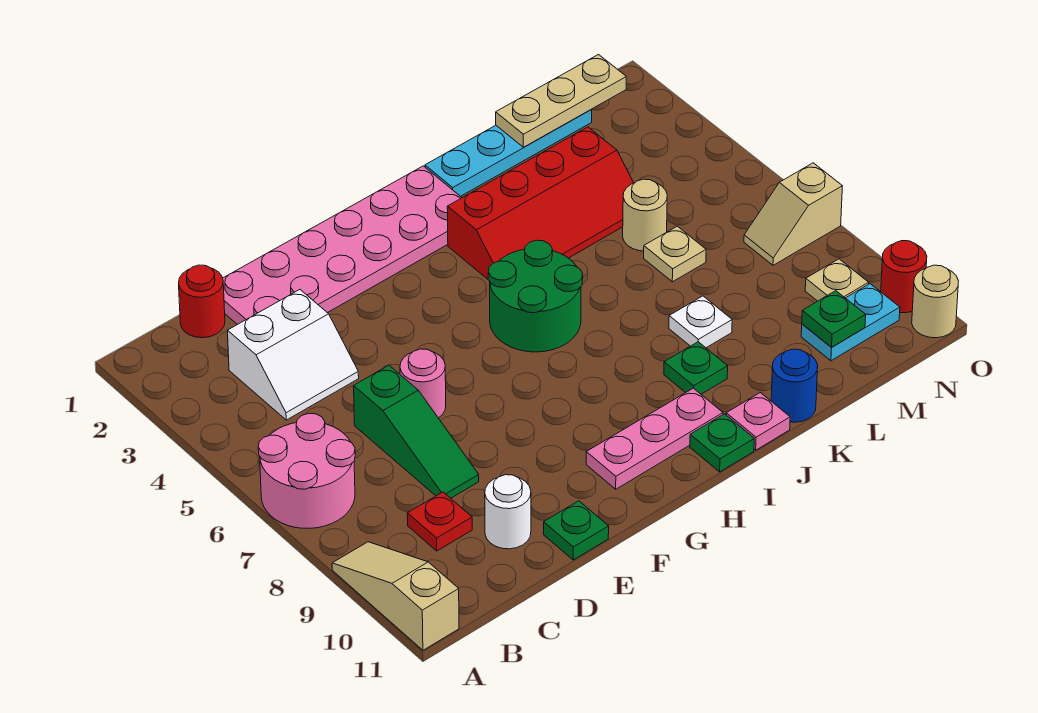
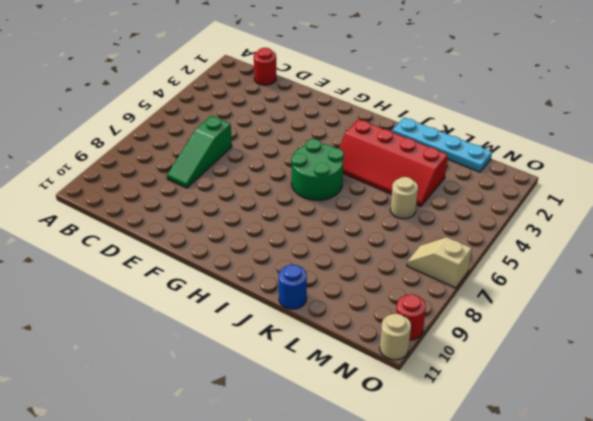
none -> pink round brick A6:B7 level 1
none -> tan slope A9:A11 level 1 top 11
none -> white slope C3:D4 level 1 top 3

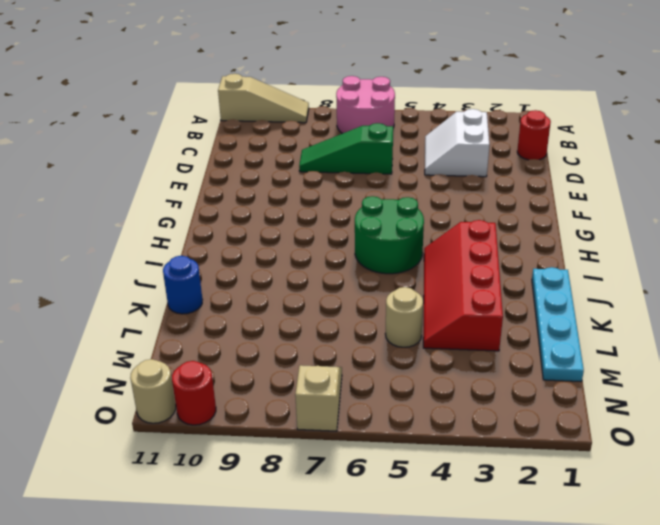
none -> red plate C9 level 1
none -> pink plate D1:I2 level 1
none -> white round brick D10 level 1

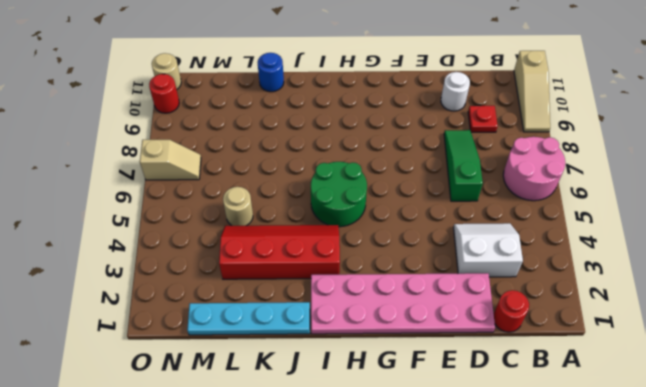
none -> pink round brick E6 level 1
none -> green plate E11 level 1
none -> pink plate G10:I10 level 1

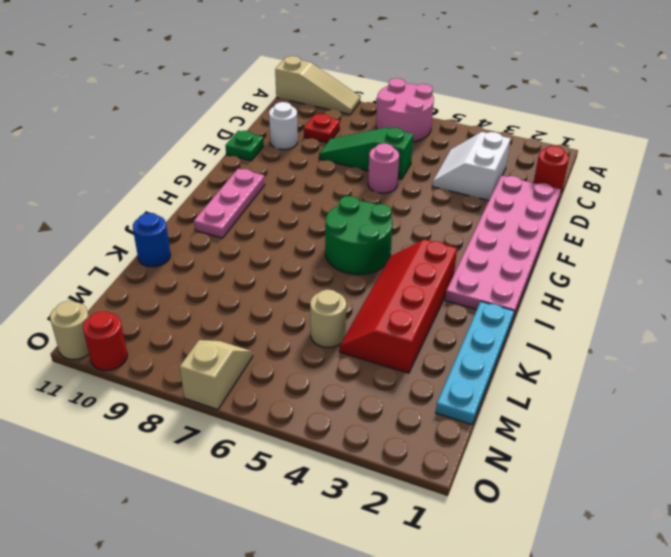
none -> green plate I11 level 1
none -> green plate J9 level 1
none -> pink plate J11 level 1

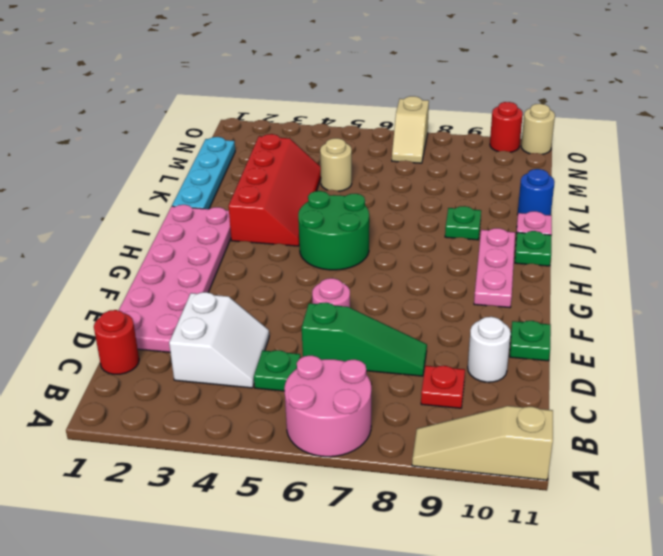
green plate C5 level 1 -> green plate M10 level 2
none -> white plate K8 level 1
none -> tan plate L6 level 1
none -> cyan plate M10:N10 level 1

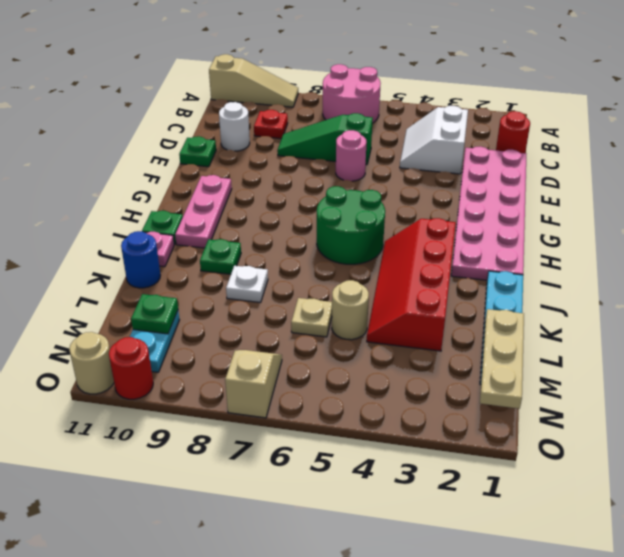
none -> tan plate N9 level 1

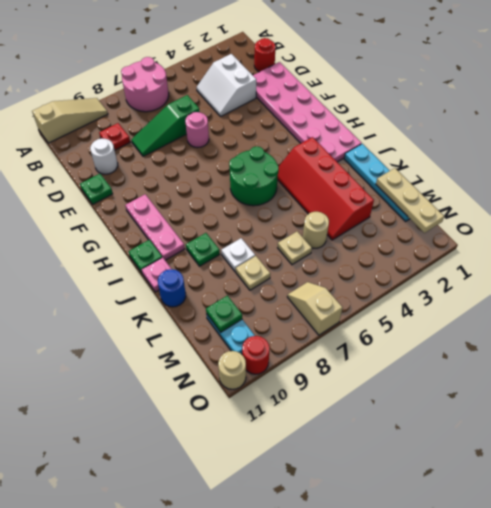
tan plate L8 level 1 -> tan plate N9 level 1

